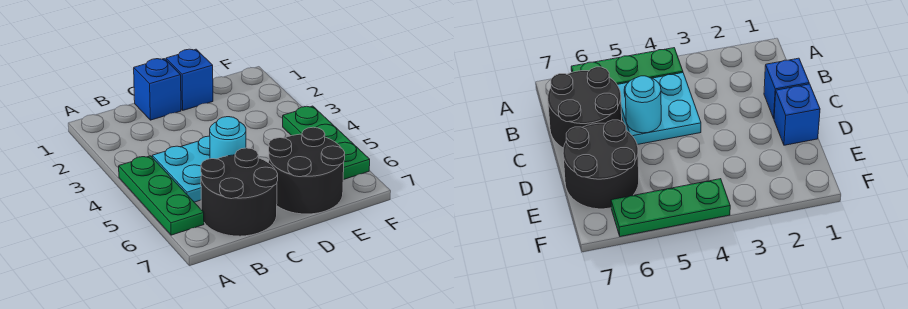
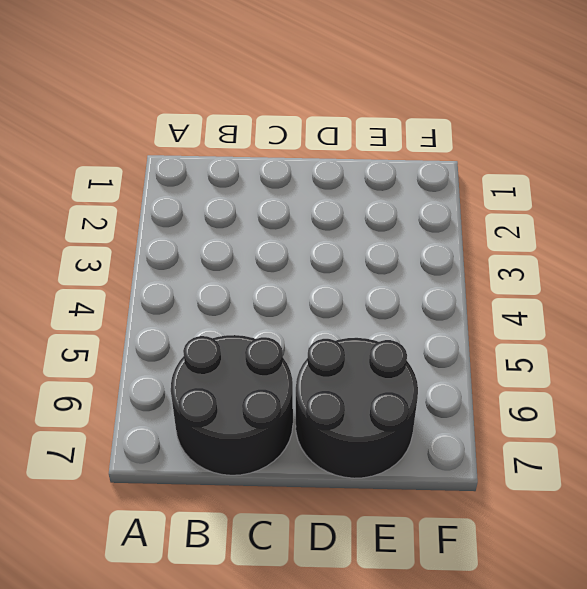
none -> green plate A4:A6 level 1
none -> cyan plate B4:C5 level 1

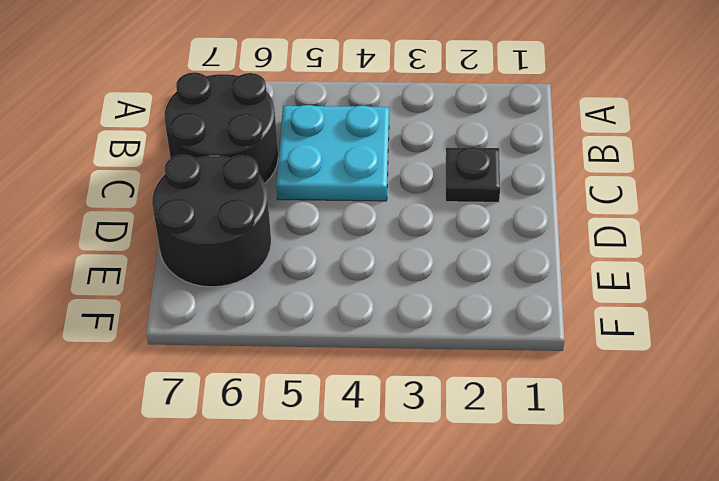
black plate C2 level 1 -> none
none -> green plate A4:A6 level 1
none -> blue brick C1 level 1

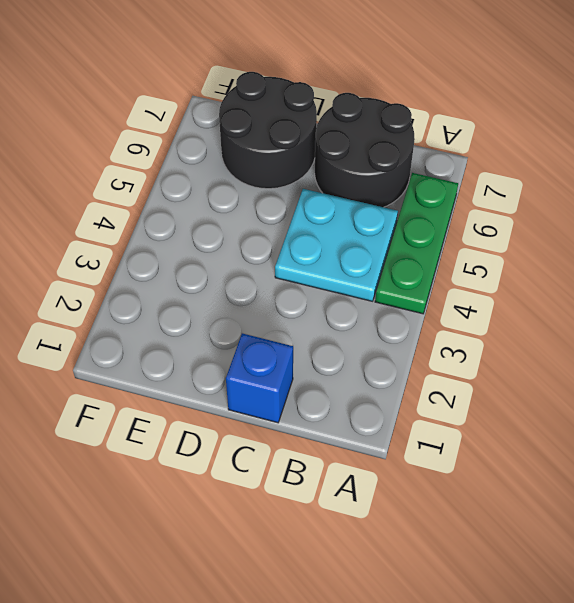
none -> blue brick D1 level 1
none -> green plate F4:F6 level 1

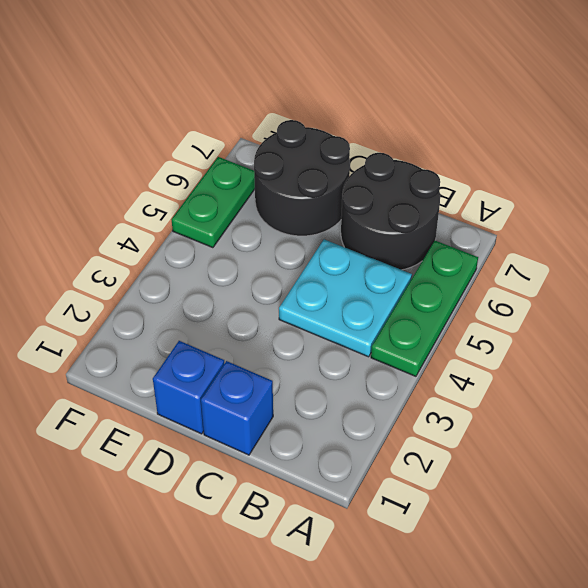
green plate F5:F6 level 1 -> green plate F4:F6 level 1
none -> cyan round brick C5 level 2

